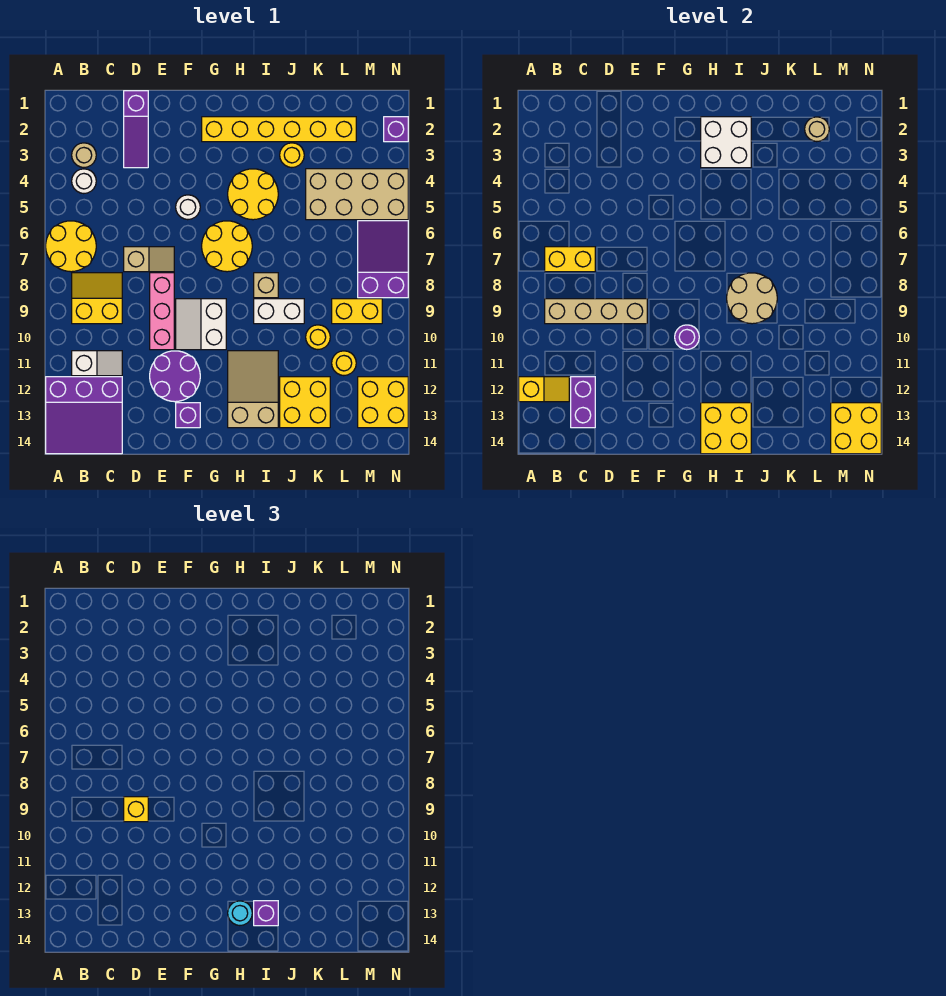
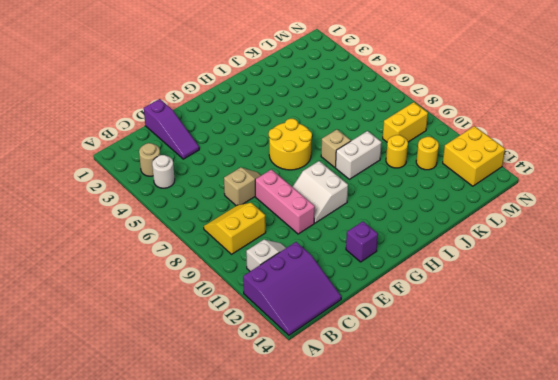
none -> yellow round brick A6:B7 level 1
none -> purple round brick E11:F12 level 1
none -> white round brick F5 level 1
none -> yellow brick G2:L2 level 1

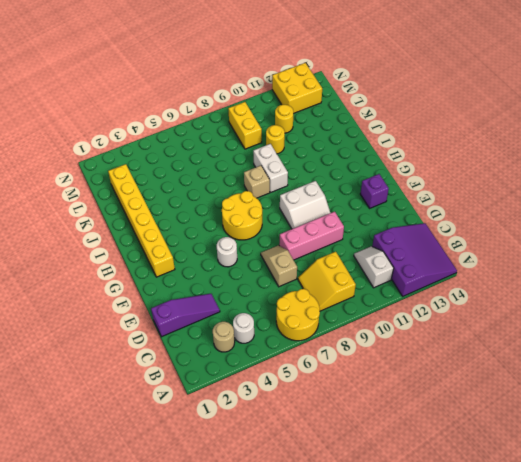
none -> purple round brick E11:F12 level 1
none -> yellow round brick H4:I5 level 1
none -> tan slope H11:I13 level 1 top 13
none -> yellow round brick J3 level 1

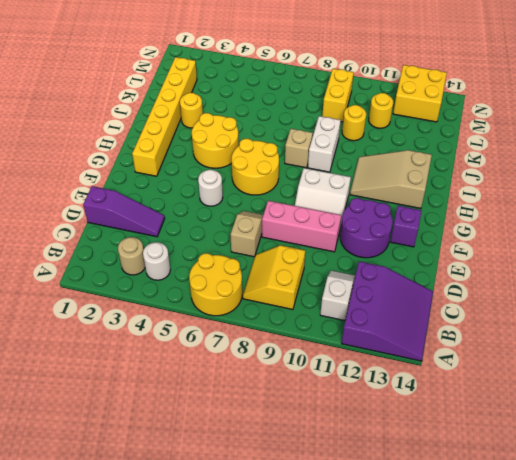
none -> yellow brick J12:K13 level 1
none -> tan brick K4:N5 level 1
none -> purple slope M6:N8 level 1 top 8
none -> purple brick N2 level 1

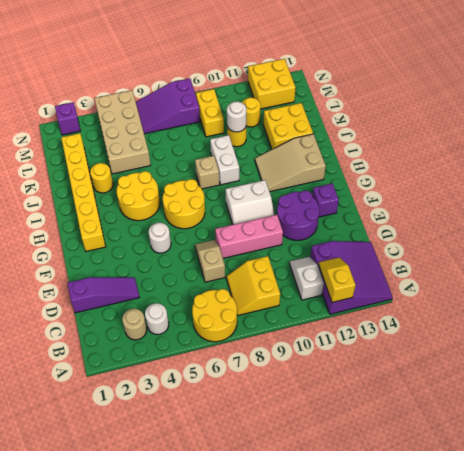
white round brick K10 level 2 -> none
none -> yellow brick B7:C7 level 2
none -> tan brick B9:E9 level 2
none -> purple brick C12:C13 level 2
none -> purple round brick G10 level 2

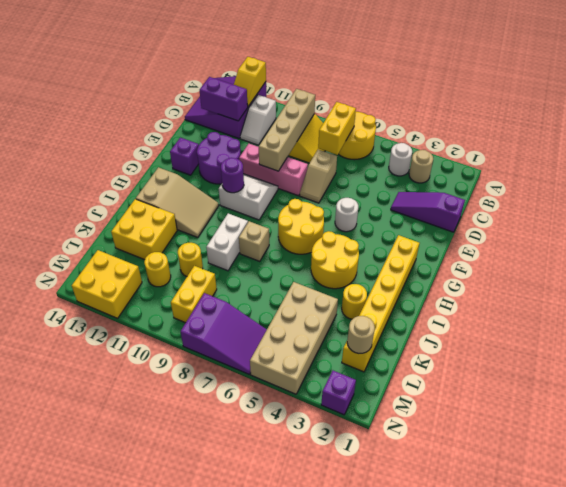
none -> white brick H2:I3 level 2
none -> yellow brick H13:I14 level 2
none -> tan round brick I8:J9 level 2
none -> yellow brick M13:N14 level 2

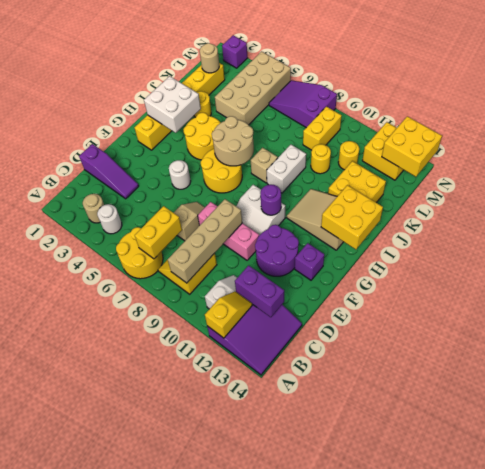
tan round brick H6:I7 level 2 -> tan round brick I8:J9 level 2
none -> yellow brick D9 level 3
none -> cyan round brick H13 level 3
none -> purple brick I13 level 3

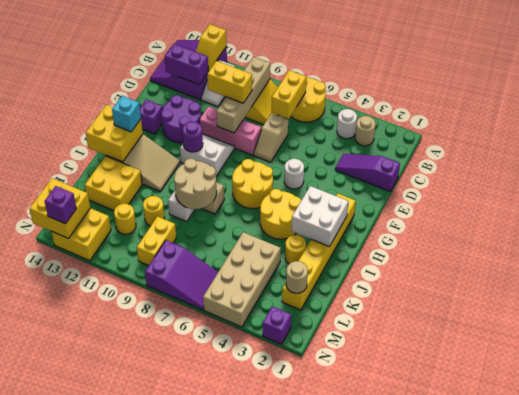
yellow brick D9:D10 level 3 -> yellow brick D9 level 3
cyan brick H13 level 3 -> cyan round brick H13 level 3
purple brick N13 level 3 -> purple brick I13 level 3

